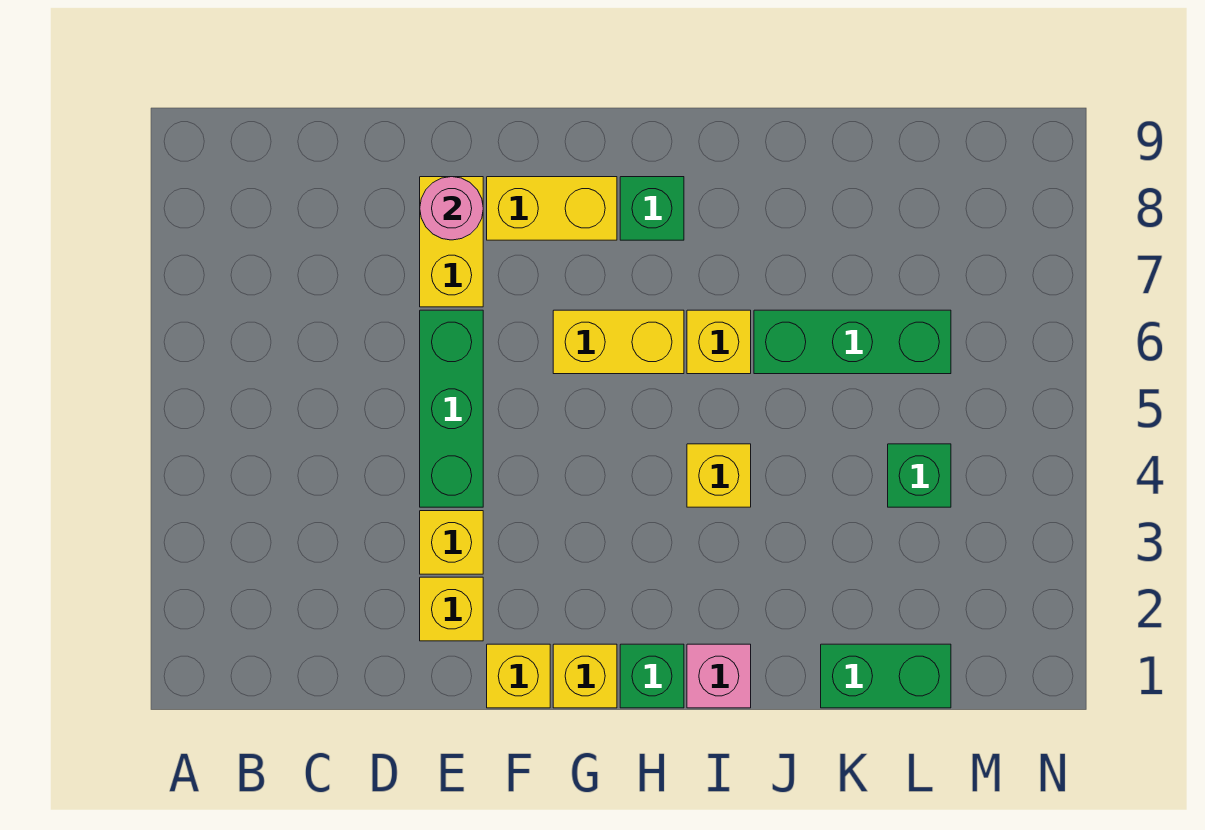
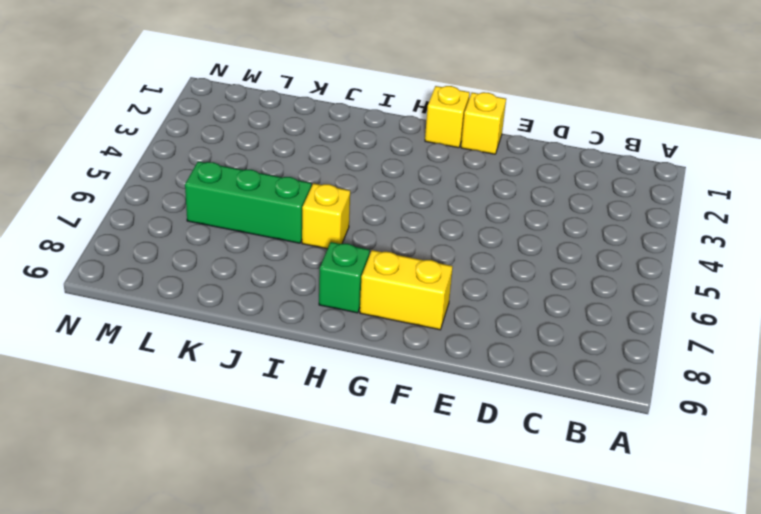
none -> yellow brick E2 level 1
none -> yellow brick E3 level 1
none -> green brick E4:E6 level 1

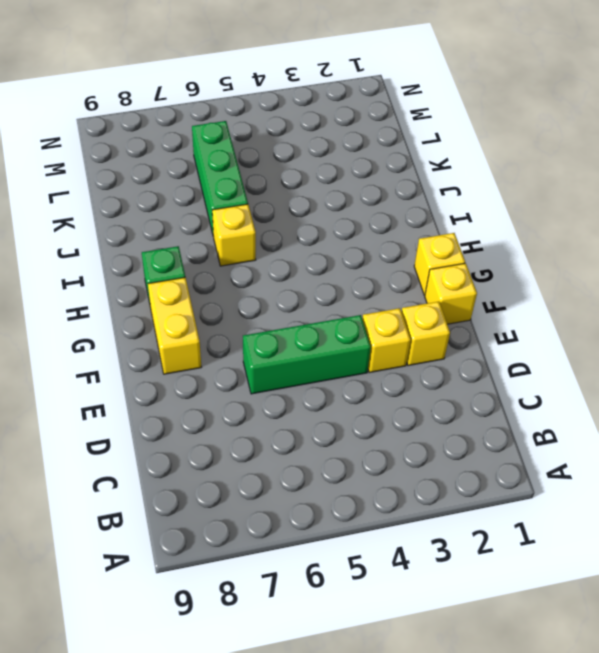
none -> yellow brick E7:E8 level 1
none -> yellow brick G6:H6 level 1
none -> green brick H1 level 1

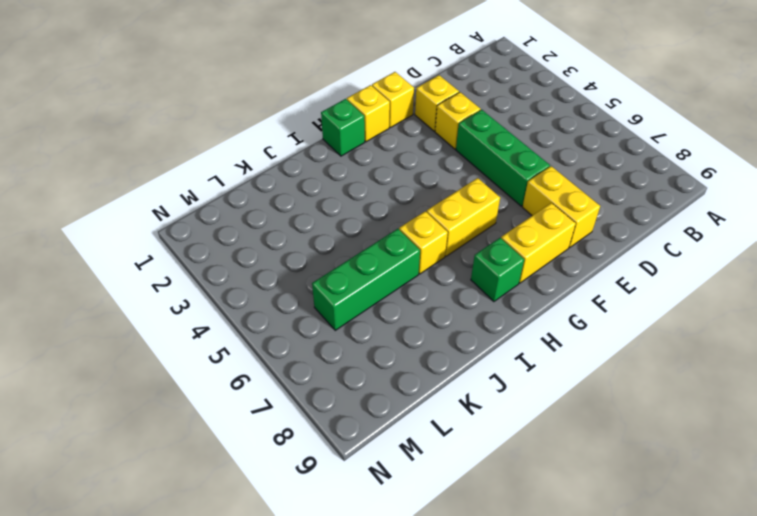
none -> pink brick I1 level 1
none -> yellow brick I4 level 1
none -> green brick K1:L1 level 1

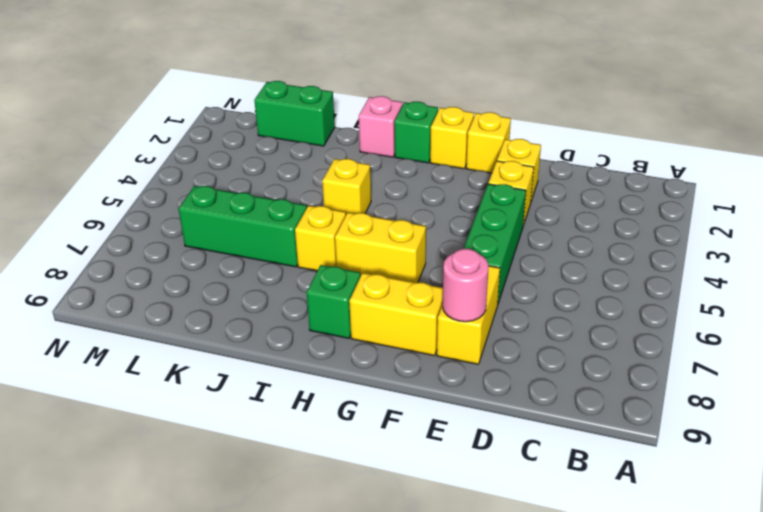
none -> green brick L4 level 1

